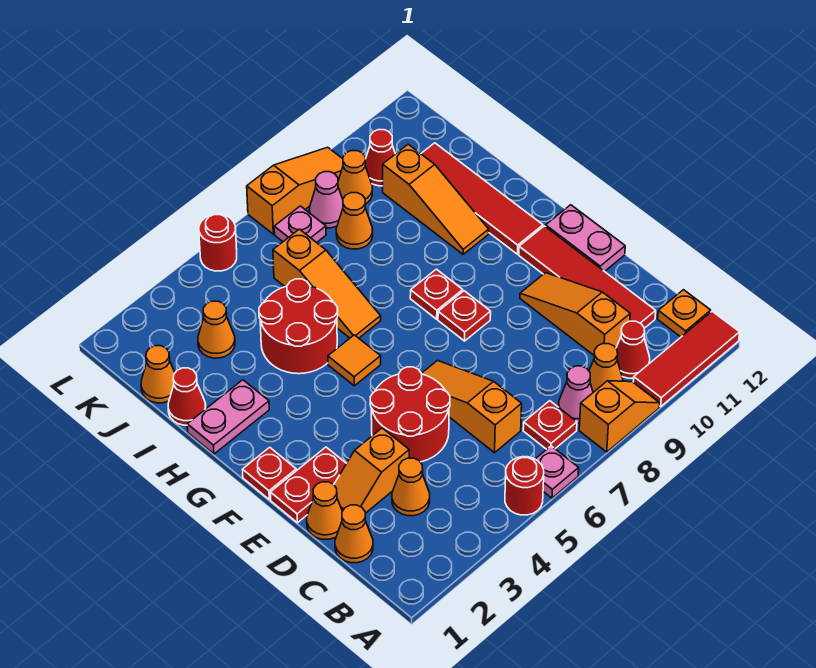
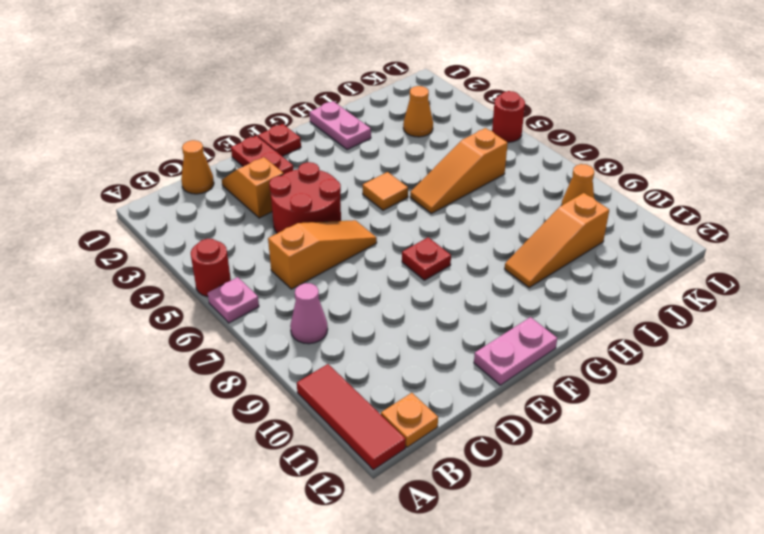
none -> orange slope A8:A9 level 1 top 8
none -> red plate B7 level 1
none -> orange cone B9 level 1
none -> red cone B10 level 1

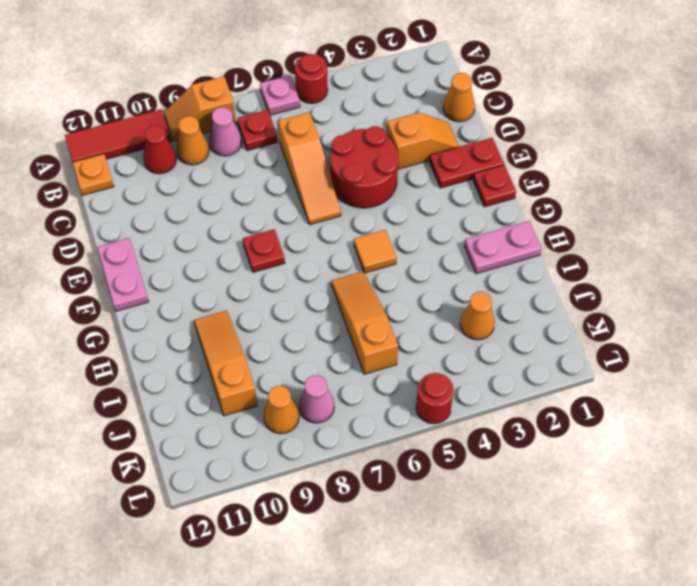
none -> orange cone C3 level 1
none -> orange slope C10:E10 level 1 top C
none -> red tile C11:F11 level 1
none -> orange cone D1 level 1

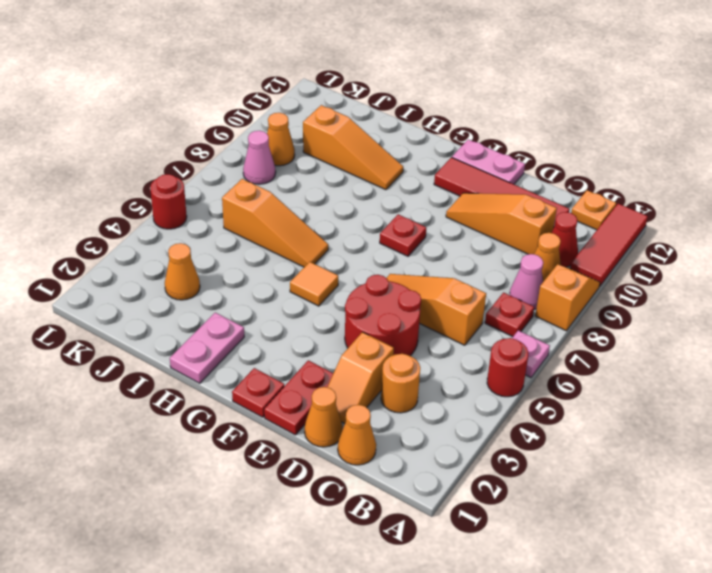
orange round brick C3 level 1 -> orange cone C3 level 1
none -> red plate G8 level 1
none -> red tile G11:J11 level 1
none -> red round brick H4:I5 level 1
none -> red cone I1 level 1

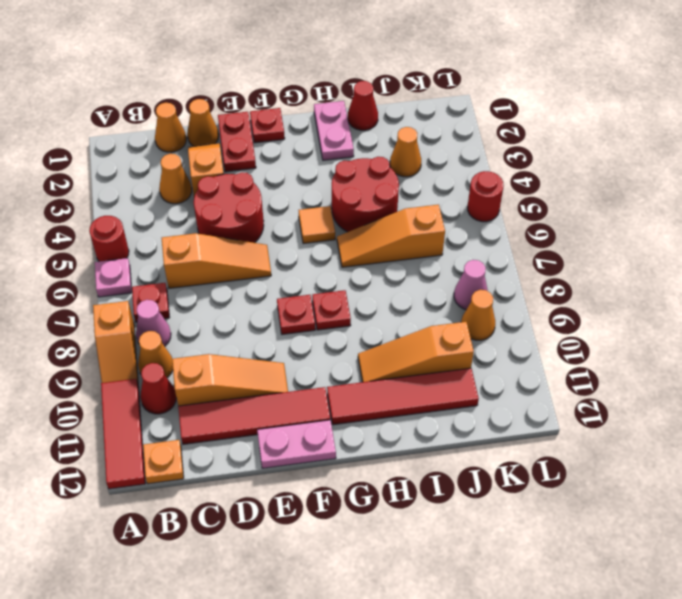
none -> orange cone J1 level 1
none -> orange cone J8 level 1
none -> pink plate K7 level 1
none -> red cone K10 level 1

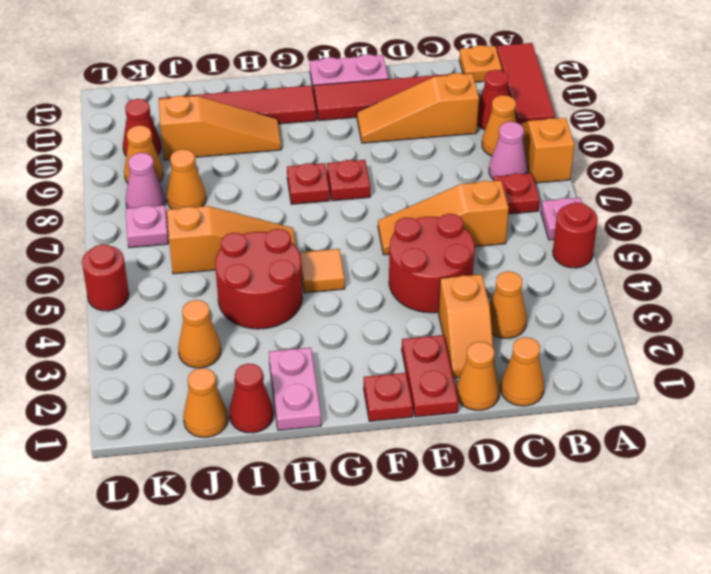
none -> orange slope L7:L9 level 1 top 7

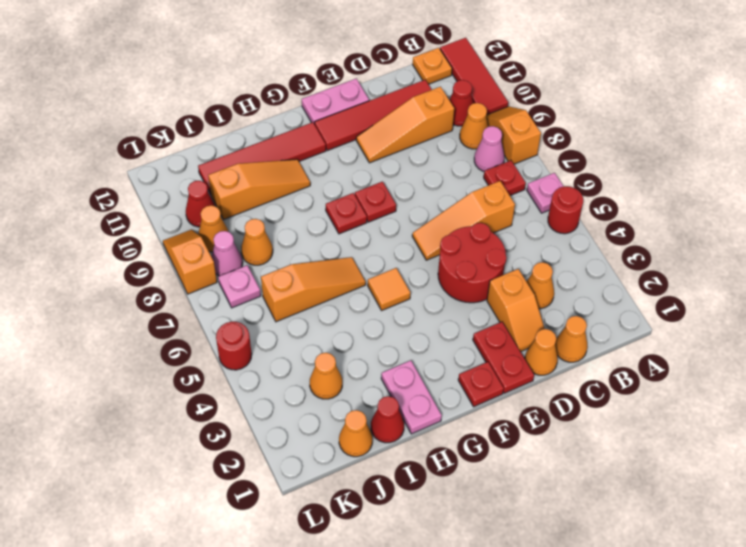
orange slope L8:L9 level 1 top 8 -> orange slope L7:L9 level 1 top 7
none -> red round brick H4:I5 level 1

